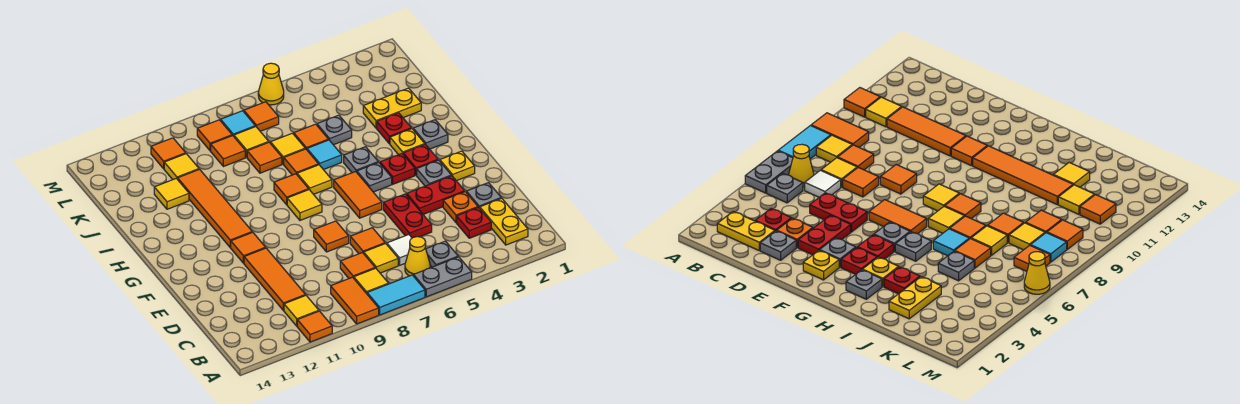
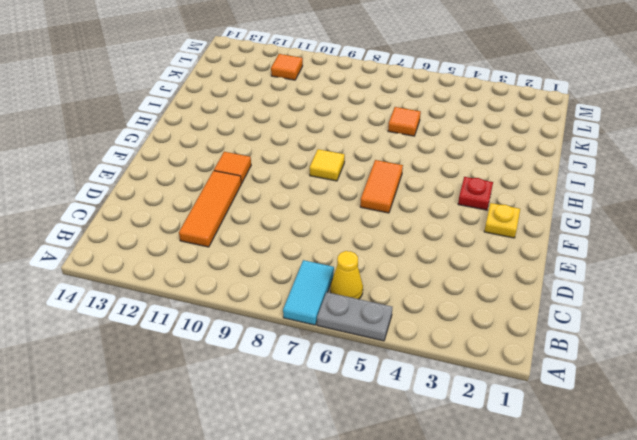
cyan tile A7:B7 level 1 -> cyan tile A7:A8 level 1
none -> orange tile A9:B9 level 1
none -> orange tile A11 level 1
none -> yellow plate B2:C2 level 1
none -> grey plate B5 level 1

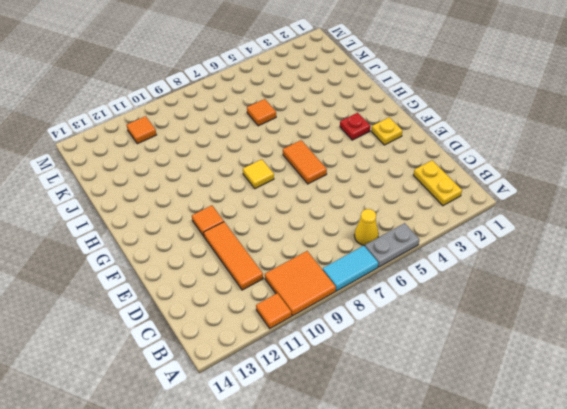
orange tile A9:B10 level 1 -> orange tile A9:B9 level 1
none -> grey plate B5 level 1
none -> yellow tile B8 level 1
none -> yellow tile B11 level 1
none -> red plate C3 level 1

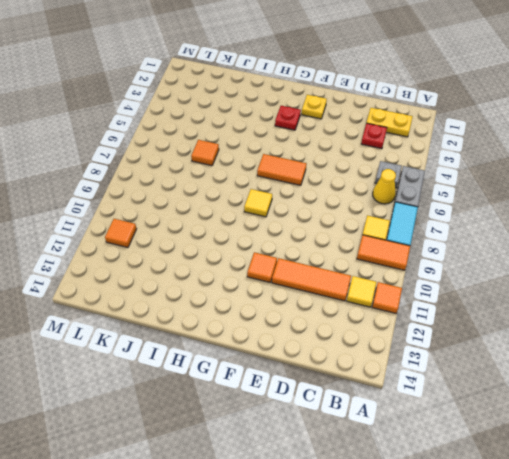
none -> white tile C6 level 1
none -> yellow tile C7 level 1
none -> orange tile C8 level 1
none -> grey plate D2 level 1

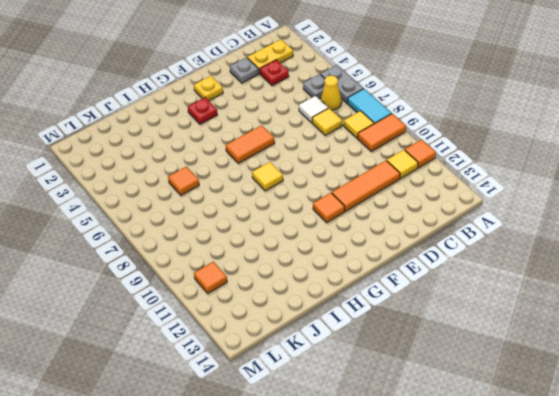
none -> orange tile C8 level 1
none -> orange plate D3 level 1
none -> red plate D5:E5 level 1
none -> orange tile D7 level 1

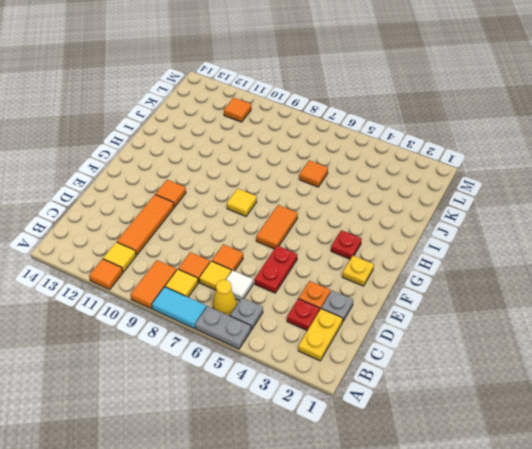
none -> red plate E3:E4 level 1
none -> orange tile E8 level 1
none -> grey plate F3 level 1
none -> red plate G4 level 1

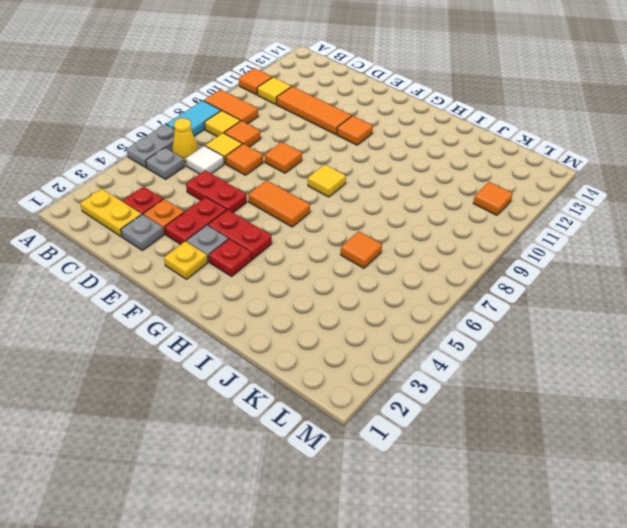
red plate F4:G4 level 1 -> red plate G4 level 1
none -> grey plate G5 level 1
none -> orange tile G11:J11 level 1
none -> grey plate H2 level 1
none -> yellow plate H3 level 1

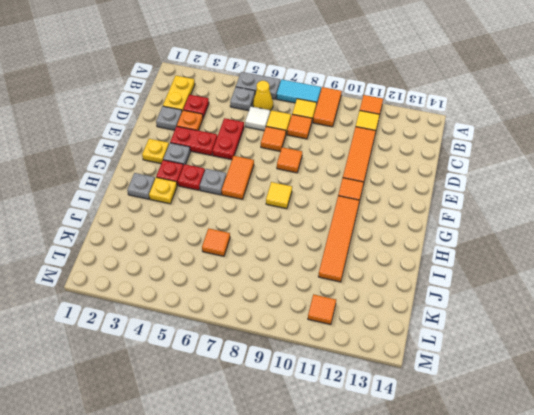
none -> grey plate H5 level 1
none -> yellow tile H7 level 1
none -> orange tile H8 level 1
none -> red plate I3 level 1

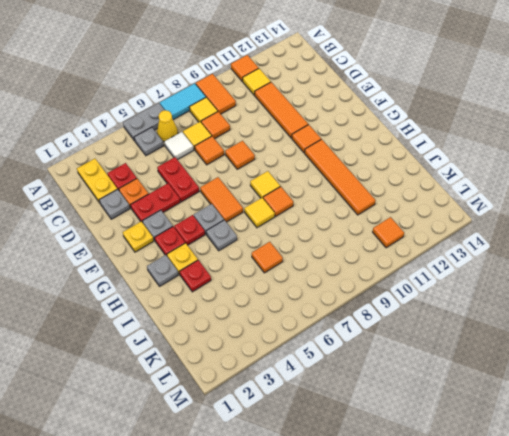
none -> cyan tile I6 level 1
none -> orange tile I7 level 1
none -> yellow plate J2:J3 level 1
none -> grey plate J5 level 1

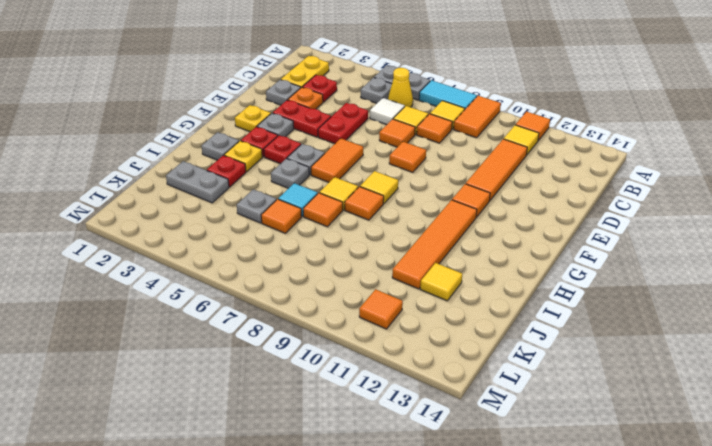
grey plate J2:J3 level 1 -> yellow plate J2:J3 level 1
none -> yellow tile J7 level 1
none -> orange tile J8 level 1
none -> yellow tile K8 level 1
none -> orange tile K9 level 1

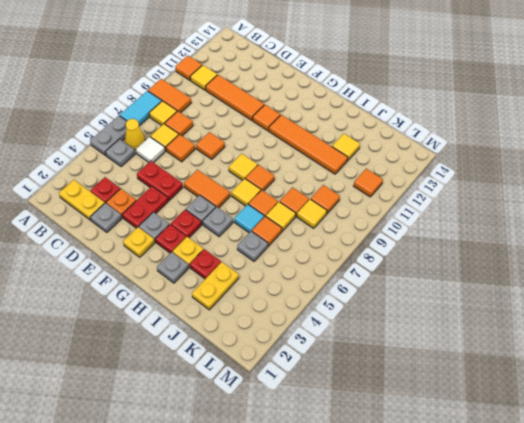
none -> yellow tile K11 level 1
none -> orange tile L7 level 1
none -> cyan tile L8 level 1
none -> orange tile L9 level 1

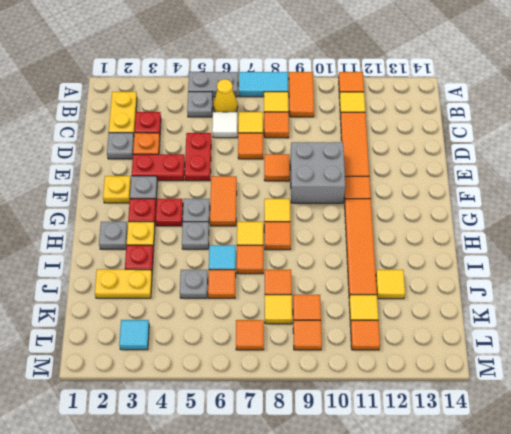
grey brick E9:F10 level 1 -> none
cyan tile L3 level 1 -> cyan tile L8 level 1
none -> yellow tile J7 level 1
none -> yellow cone M6 level 1

